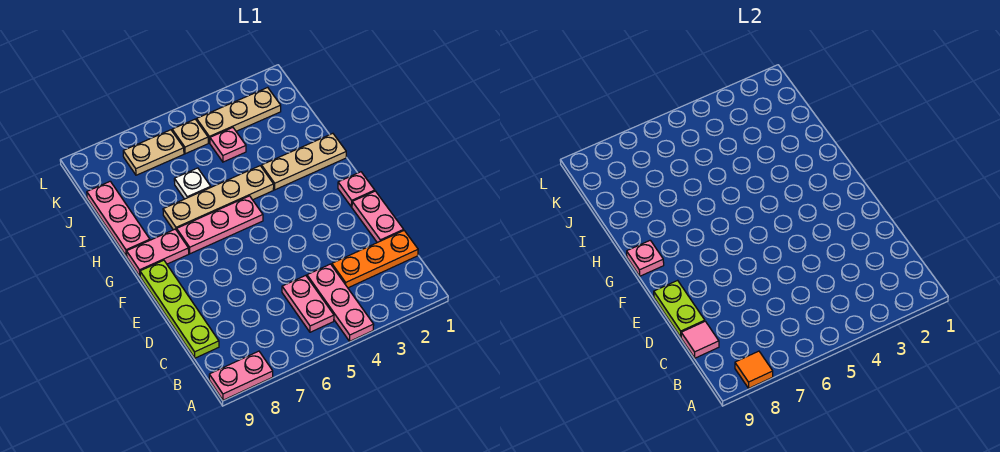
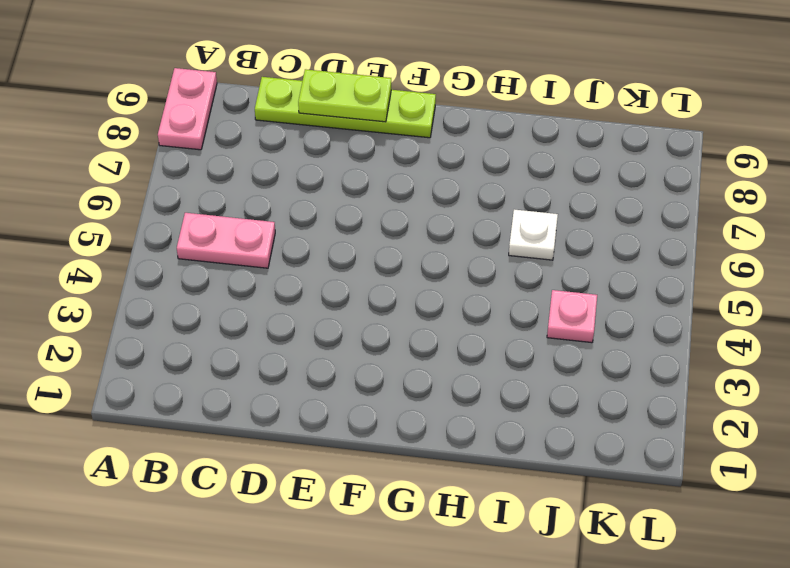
none -> pink plate A4:C4 level 1
none -> orange plate C1:C3 level 1
none -> pink plate D1:E1 level 1

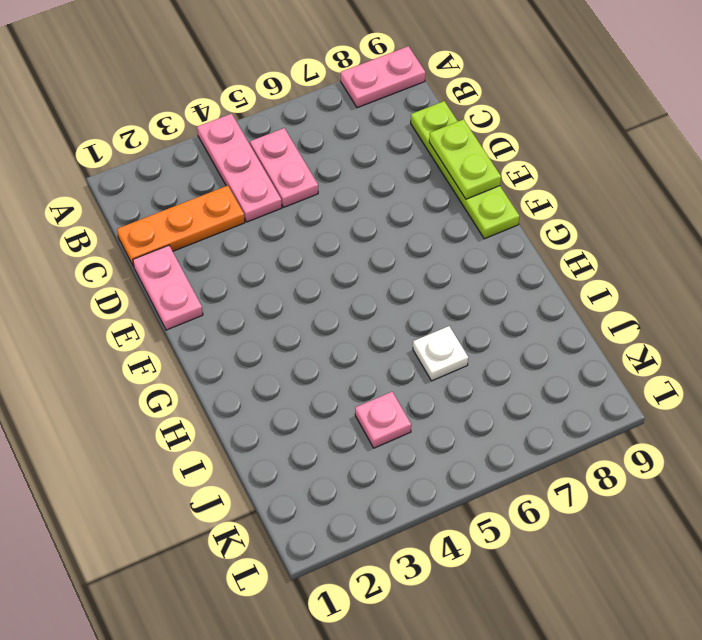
none -> pink plate F1 level 1
none -> pink plate G5:G7 level 1
none -> pink plate G8:G9 level 1

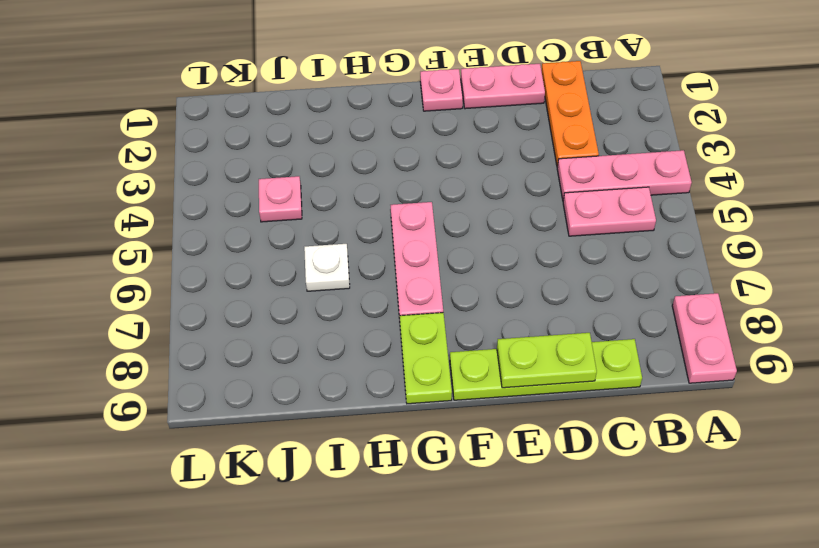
lime plate G8:G9 level 1 -> pink plate G8:G9 level 1
none -> tan plate H1:H3 level 1
none -> tan plate H4:H7 level 1
none -> pink plate H9:J9 level 1

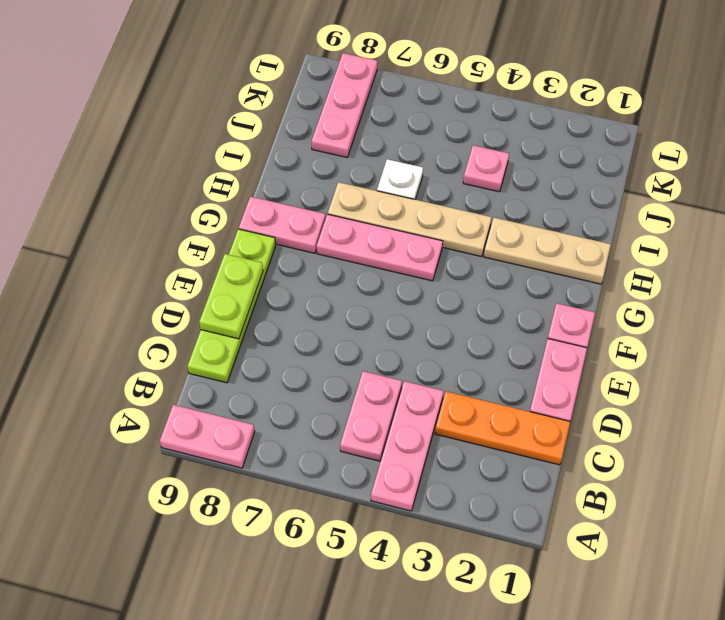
pink plate J8:L8 level 1 -> pink plate H9:J9 level 1
none -> tan plate K2:K4 level 1
none -> tan plate K5 level 1
none -> tan plate K6:K7 level 1

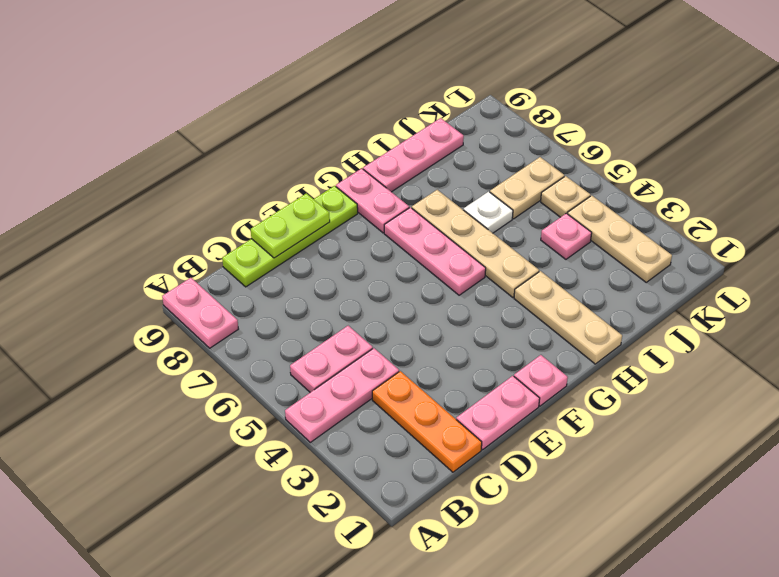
tan plate J6:K6 level 1 -> tan plate K6:K7 level 1
none -> orange tile A8 level 2
none -> pink tile C9 level 2
none -> pink plate G9 level 2

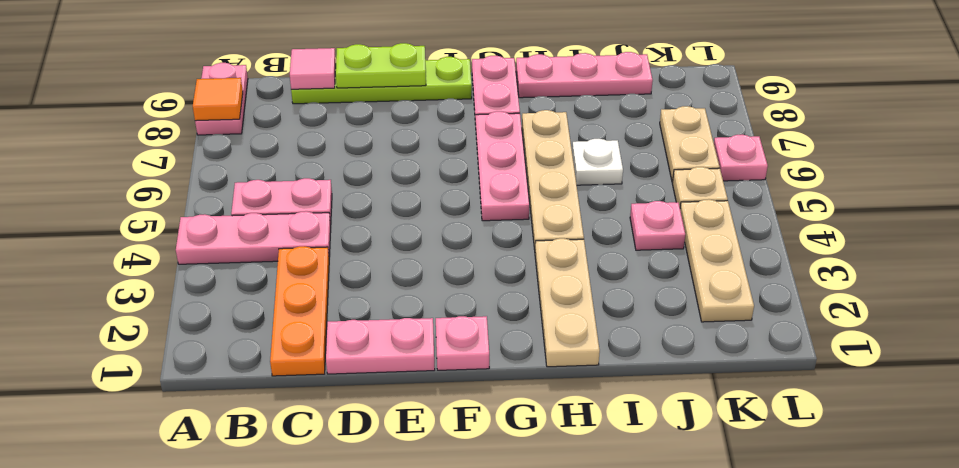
pink plate L6 level 1 -> pink plate G9 level 2

